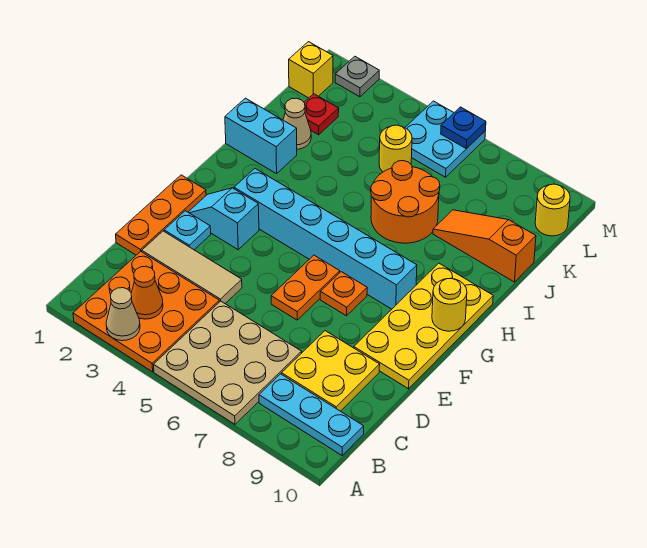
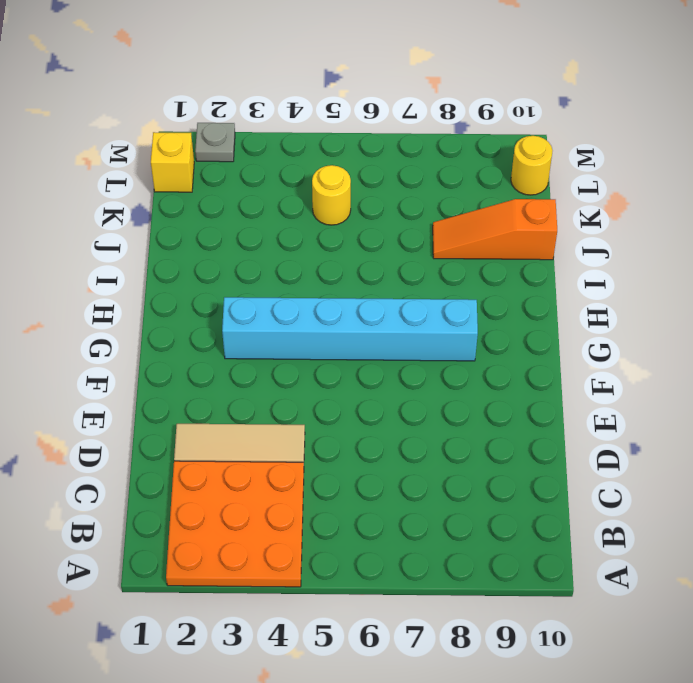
none -> tan plate A5:C7 level 1
none -> cyan plate B8:B10 level 1
none -> yellow plate C8:D9 level 1

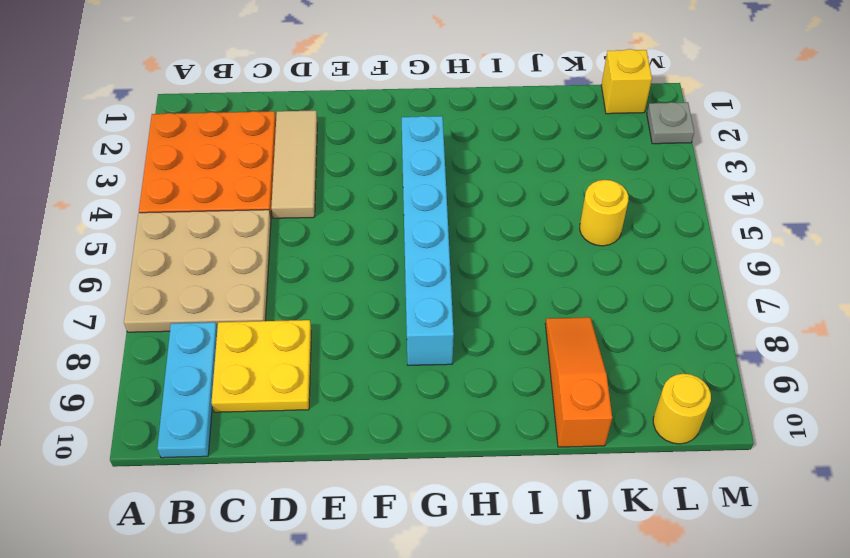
none -> orange plate D1:F1 level 1
none -> cyan plate E2 level 1
none -> orange plate E6:F6 level 1

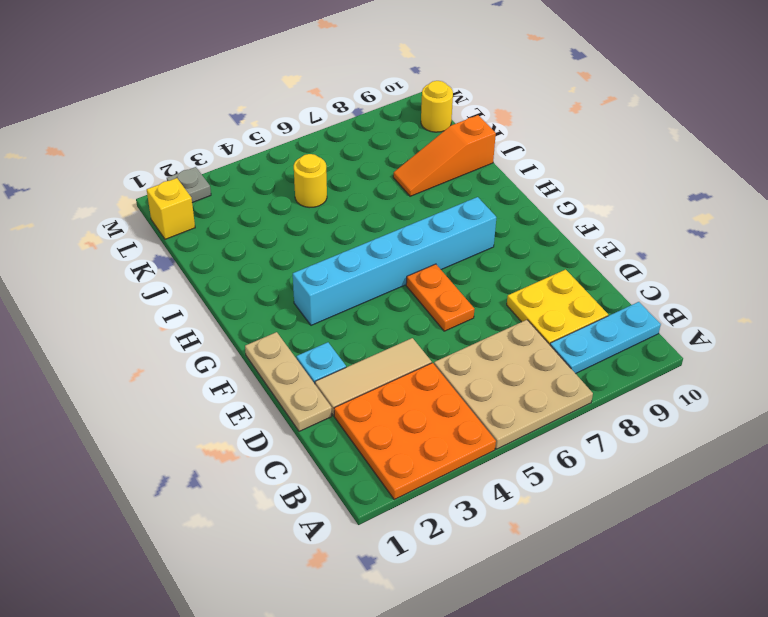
tan plate D1:F1 level 1 -> orange plate D1:F1 level 1
none -> yellow plate E9:H10 level 1
none -> cyan slope F2:F3 level 1 top 3
none -> orange plate F7 level 1

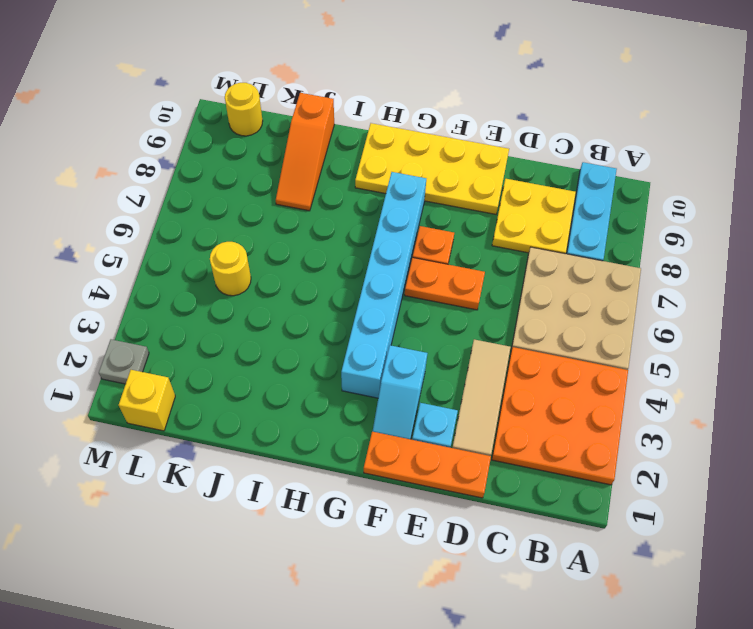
none -> cyan brick I1:I2 level 1
none -> orange round brick I6:J7 level 1
none -> tan cone J2 level 1

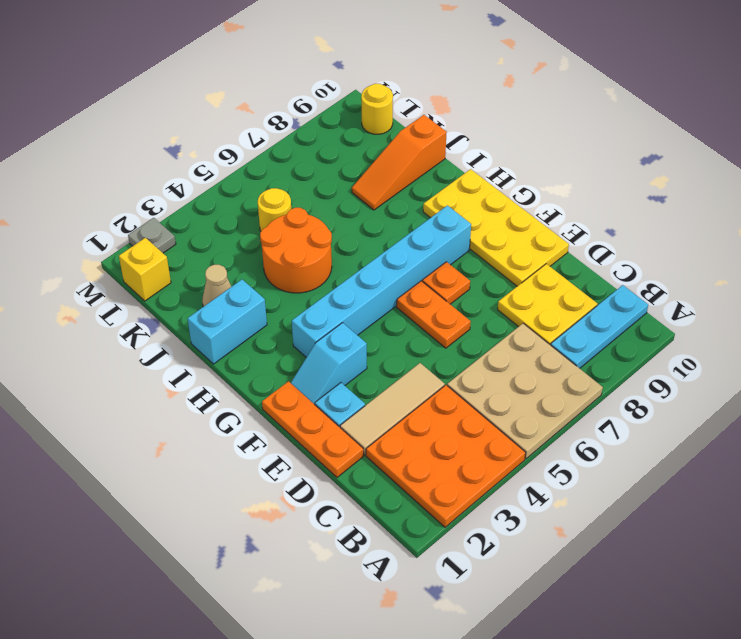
orange round brick I4:J5 level 1 -> orange round brick I6:J7 level 1
none -> red plate K2 level 1
none -> cyan plate L5:M6 level 1
none -> tan cone A3 level 2

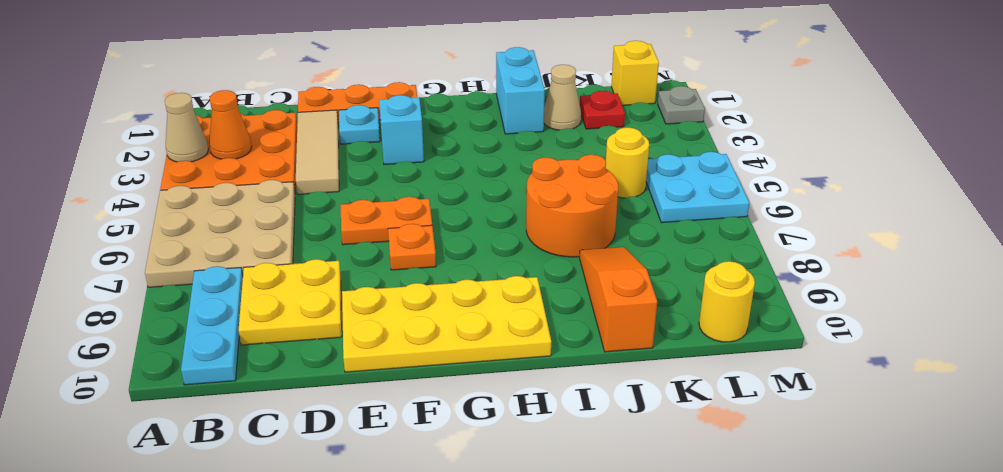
none -> cyan brick G3:G8 level 1
none -> yellow round brick G10 level 2
none -> blue plate M6 level 2

